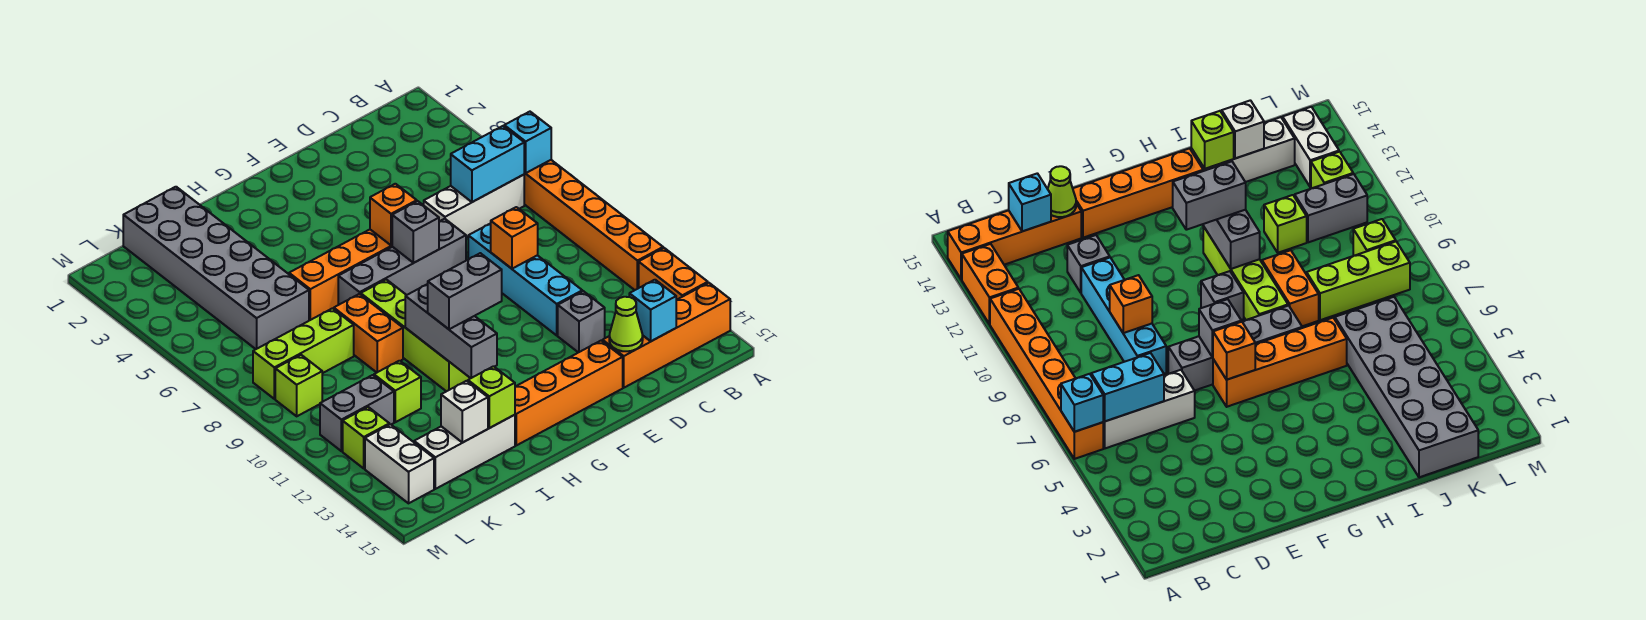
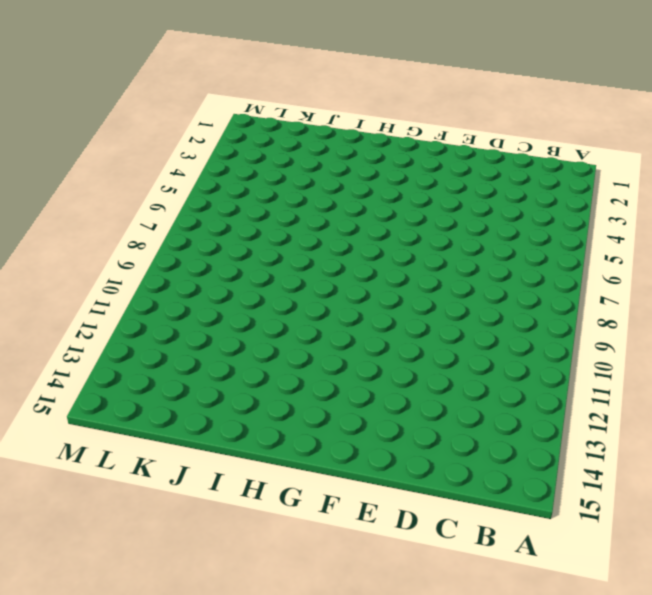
none -> orange brick A6:A11 level 1
none -> orange brick A12:A13 level 1
none -> orange brick A14:D14 level 1
none -> white brick B6:D6 level 1

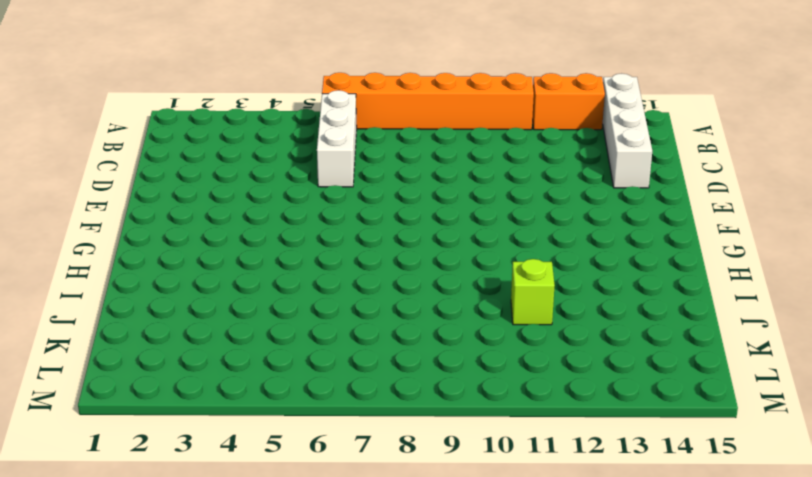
white brick A14:D14 level 1 -> orange brick A14:D14 level 1
none -> cyan brick D8:D11 level 1
none -> grey brick D12 level 1
none -> grey brick E7:H7 level 1
none -> orange brick E14:H14 level 1

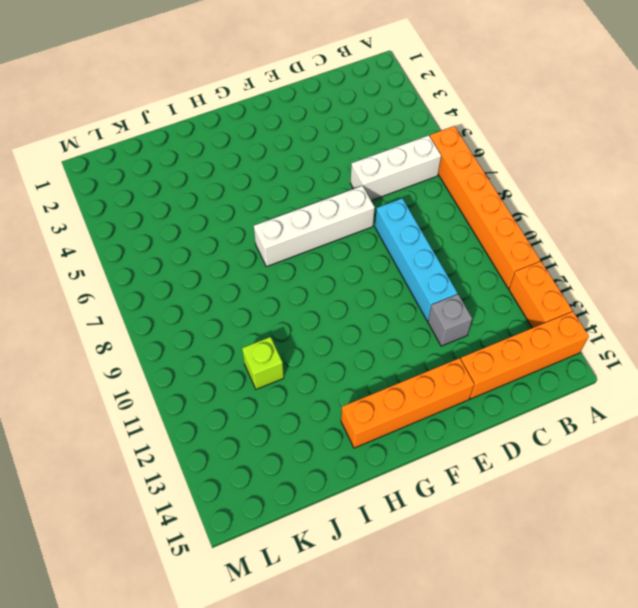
white brick E7:H7 level 1 -> grey brick E7:H7 level 1
none -> orange brick F6:I6 level 1
none -> grey brick G9 level 1
none -> lime brick H8:H11 level 1
none -> orange brick I8:I9 level 1

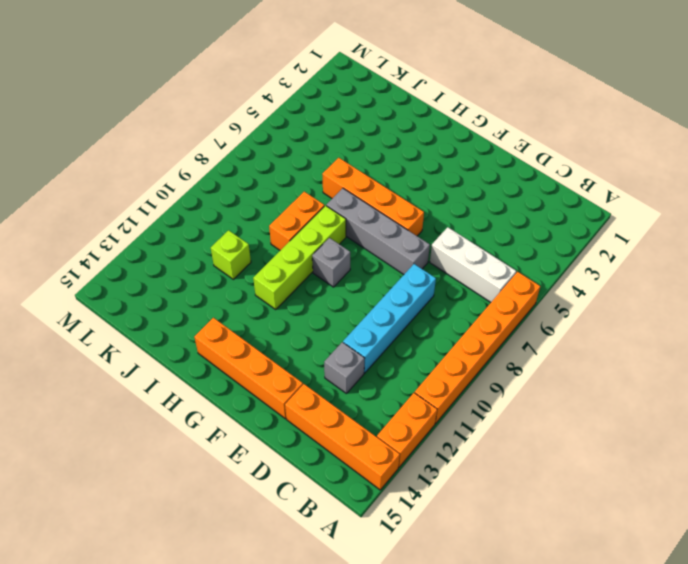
none -> white brick I14:K14 level 1
none -> grey brick J1:K6 level 1
none -> lime brick J8:L8 level 1
none -> grey brick K11:L11 level 1

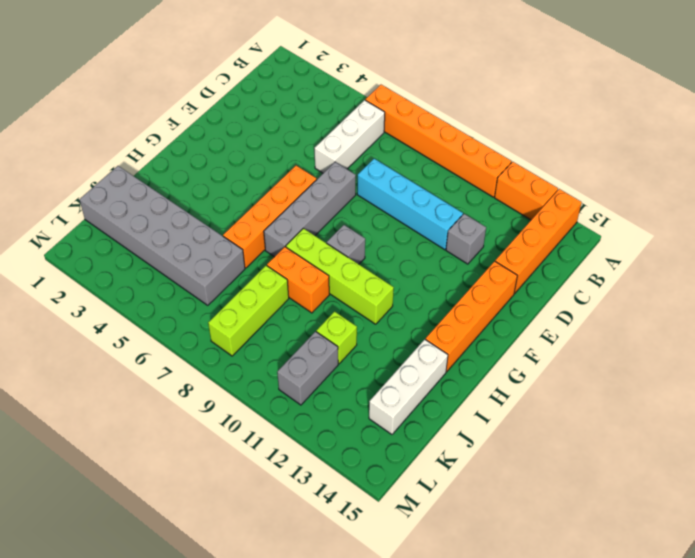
none -> lime brick L9 level 1
none -> lime brick L12 level 1
none -> white brick L13:L14 level 1
none -> cyan brick A6 level 2

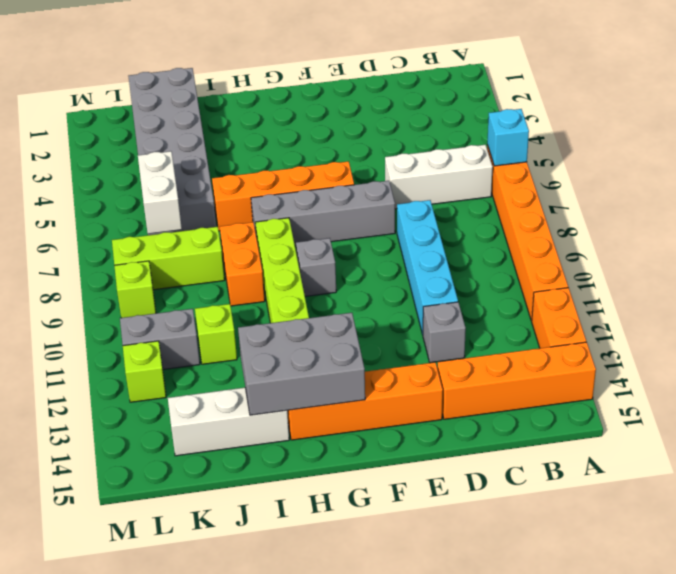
grey brick G13:I14 level 2 -> lime brick I14 level 2
white brick K6:K7 level 2 -> white brick L13:L14 level 1
none -> cyan brick B6:C6 level 2
none -> cyan brick C14 level 2
none -> orange brick D9 level 2
none -> lime cone D14 level 2

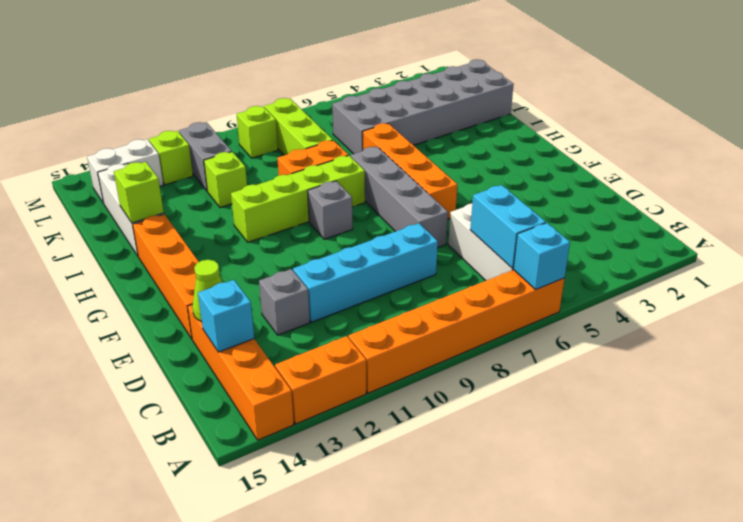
none -> orange brick D9 level 2
none -> orange brick F6 level 2
none -> grey brick F7 level 2
none -> grey brick H10:H12 level 2

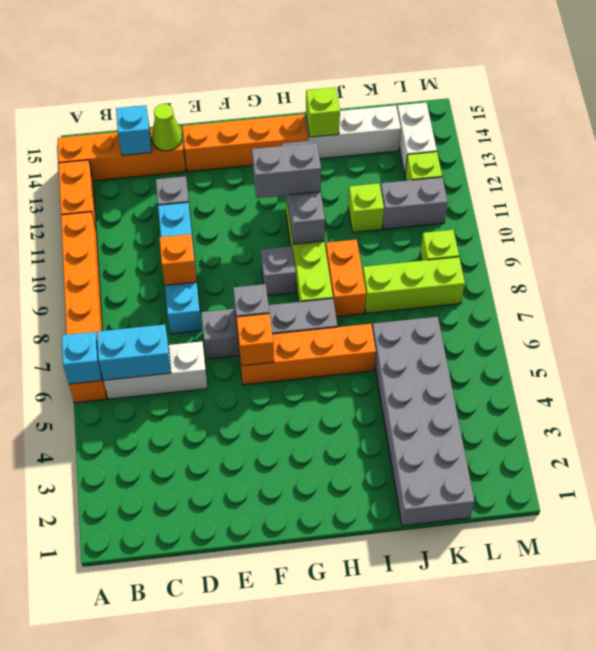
none -> white brick J14 level 2

